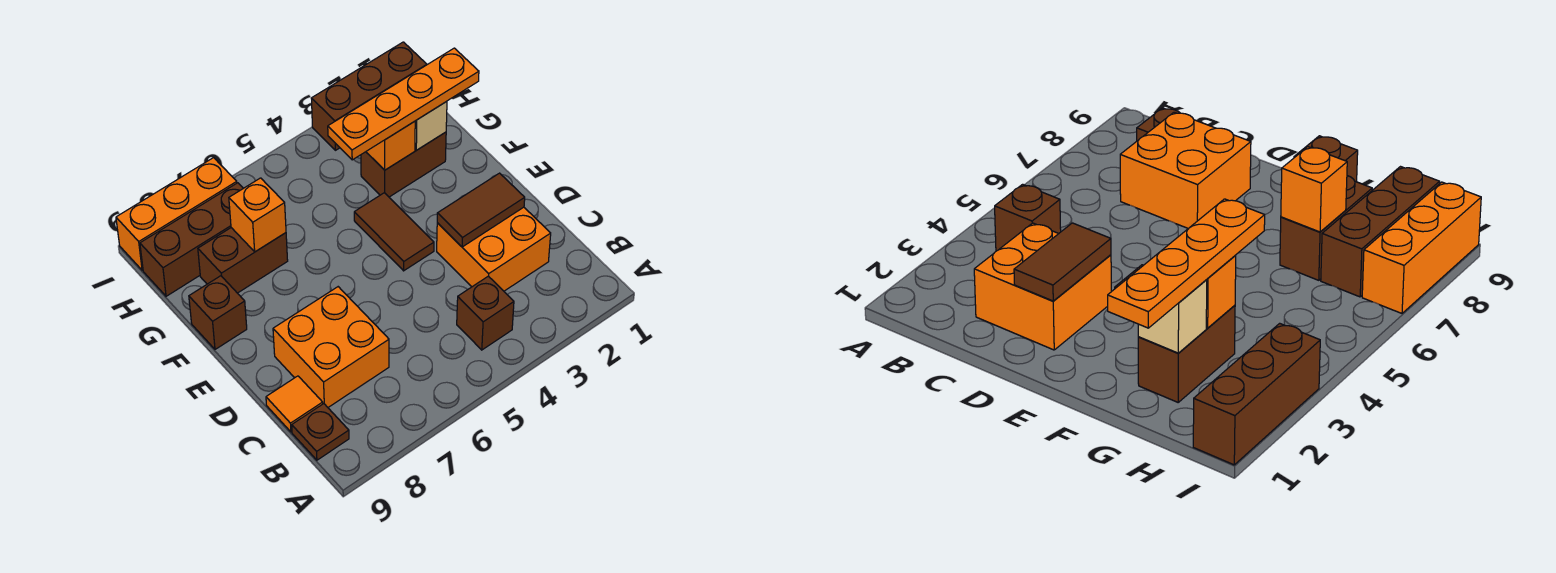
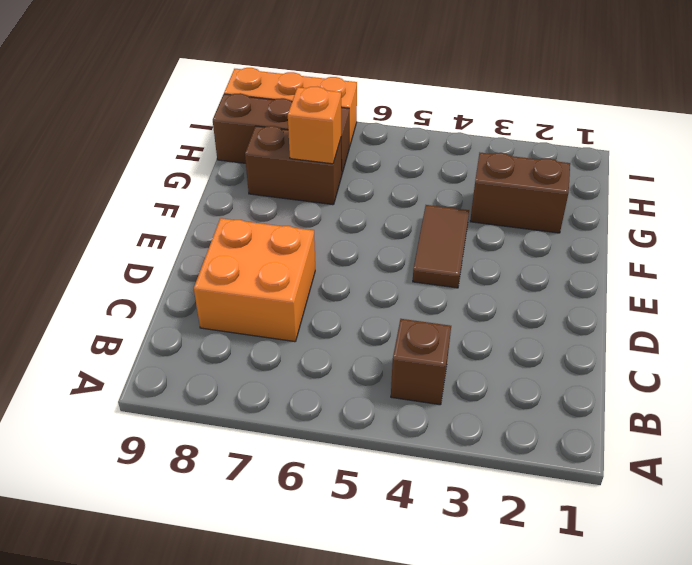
none -> brown plate B9 level 1
none -> orange brick C2:D3 level 1
none -> orange tile C9 level 1

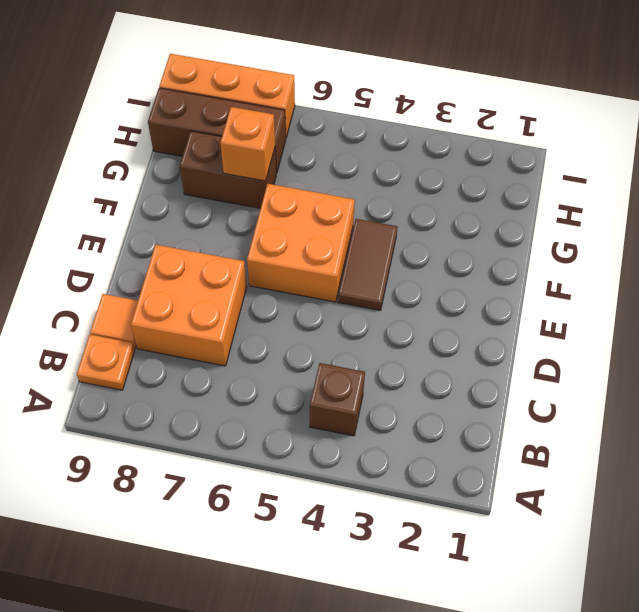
orange plate B9 level 1 -> brown plate B9 level 1
orange brick E5:F6 level 1 -> orange brick C2:D3 level 1
none -> brown brick F9 level 1
none -> brown brick G2:G3 level 1
none -> brown brick I1:I3 level 1

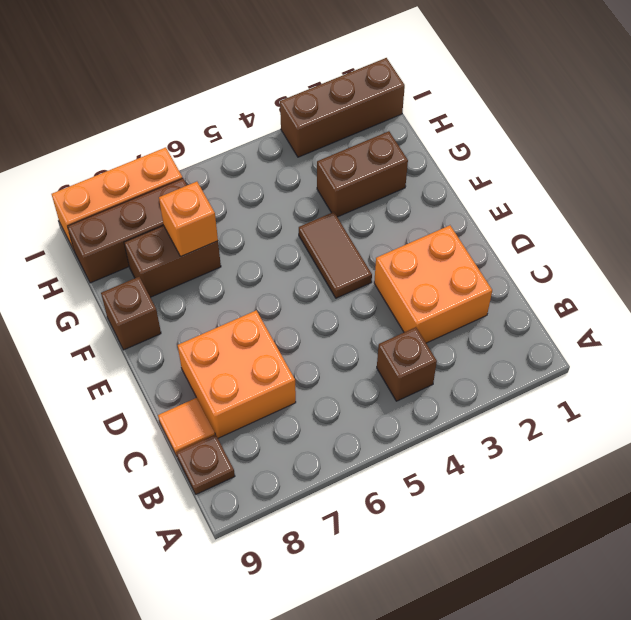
none -> brown tile D2:D3 level 2
none -> tan brick G2 level 2
none -> orange brick G3 level 2

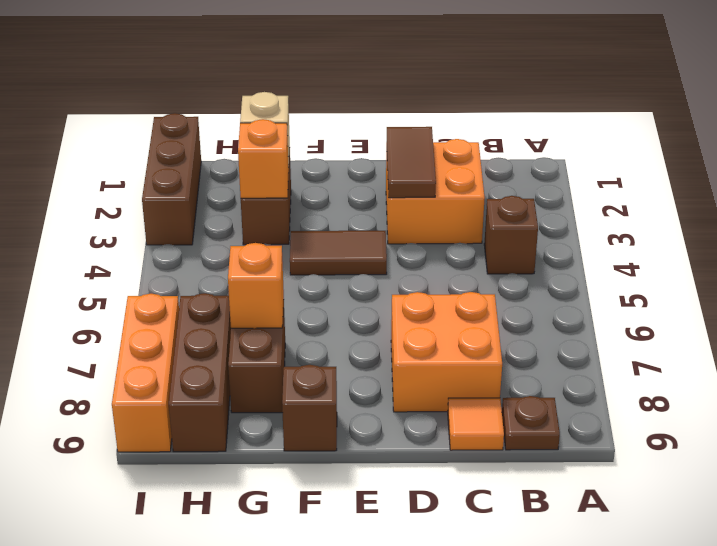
none -> orange plate G1:G4 level 3

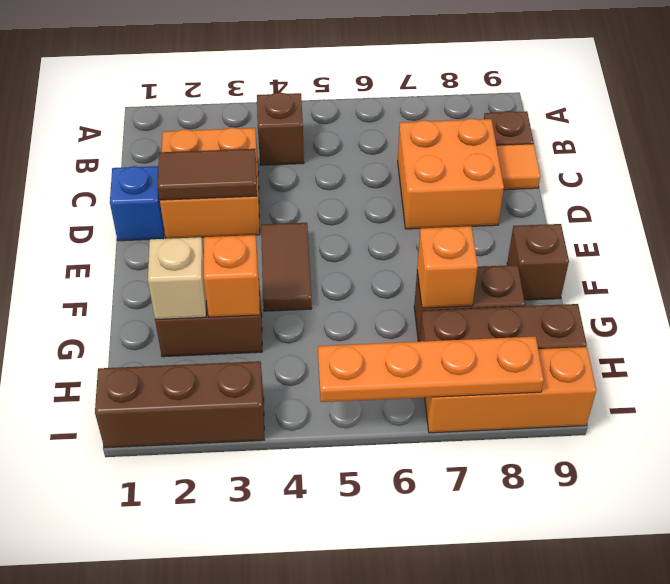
blue brick D1 level 1 -> none
orange plate I5:I8 level 2 -> orange plate G1:G4 level 3

